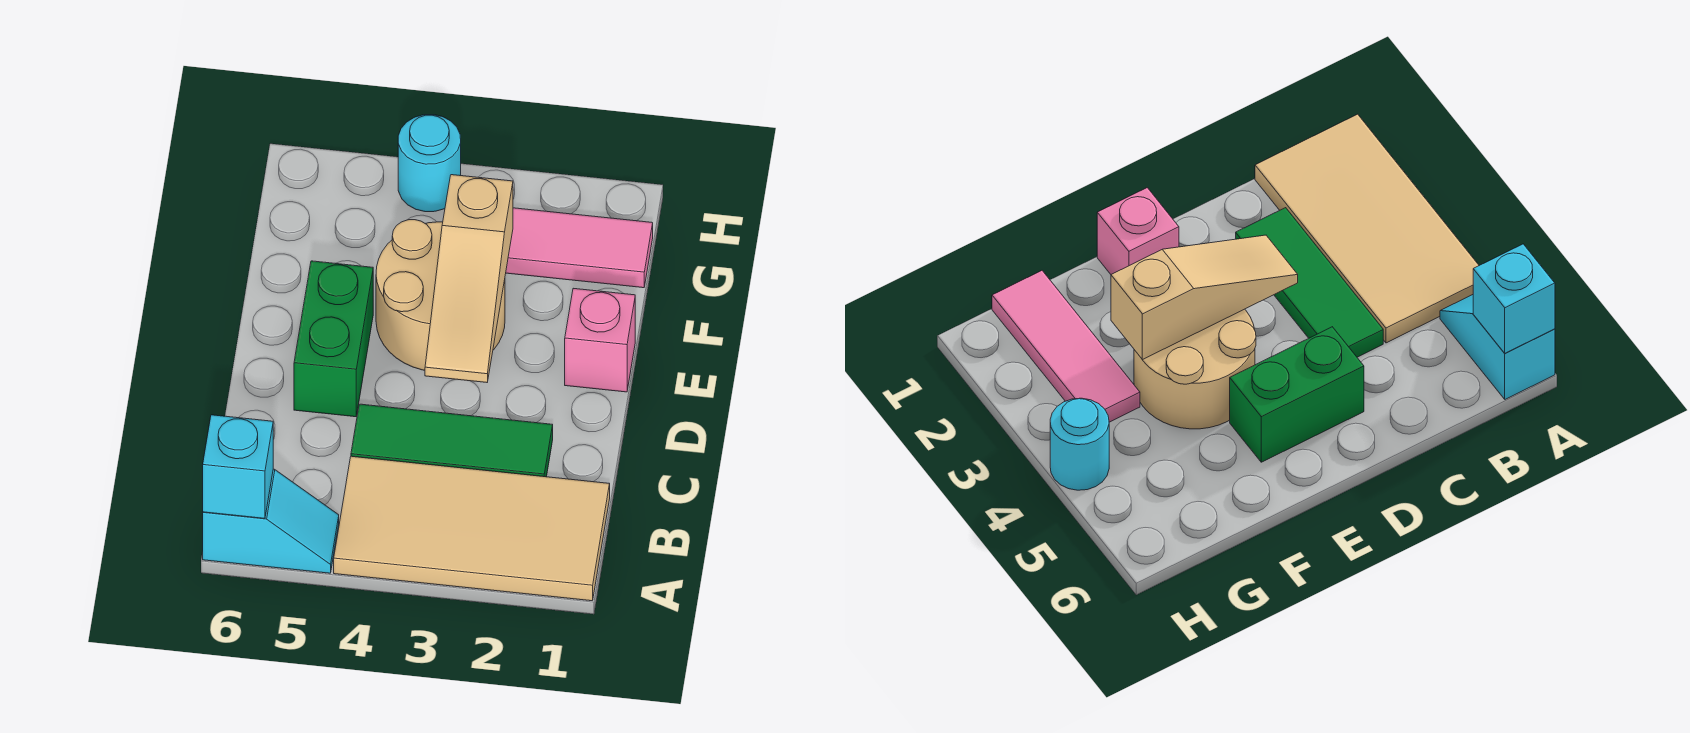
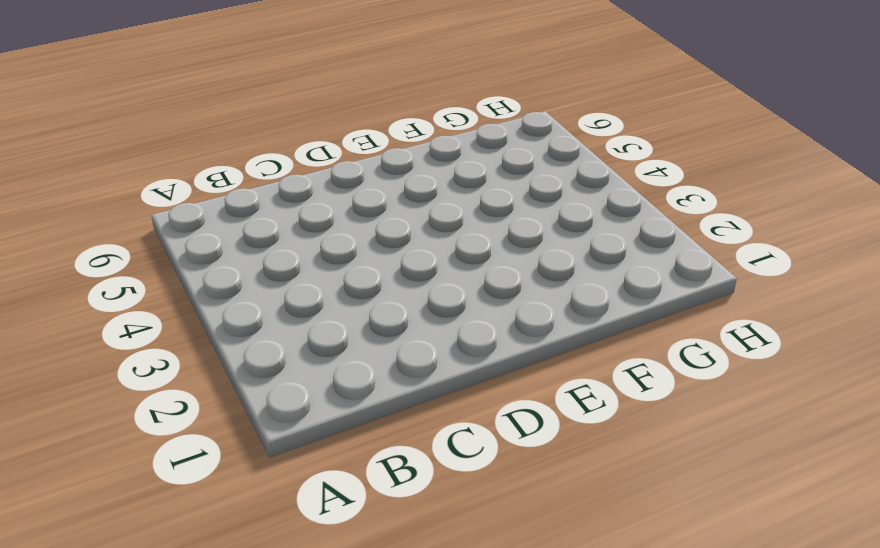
none -> tan tile A1:B4 level 1
none -> cyan slope A5:A6 level 1 top 6

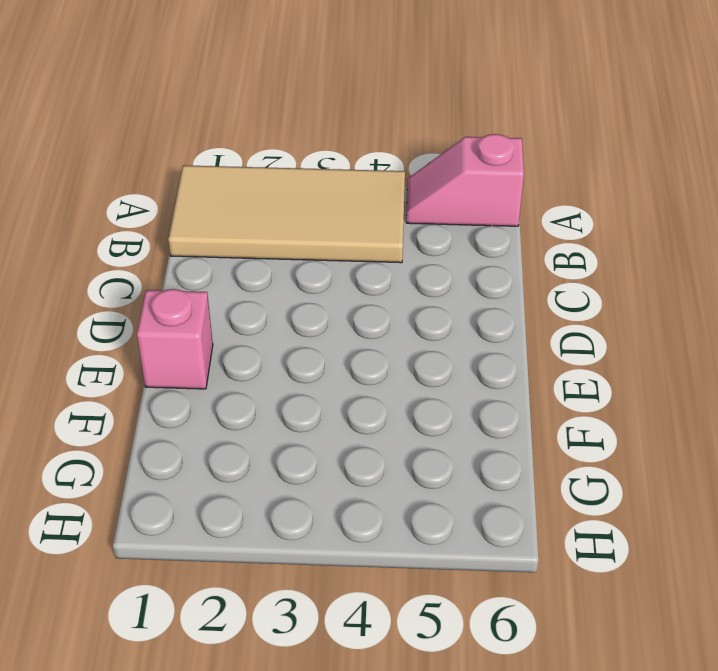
pink slope A5:A6 level 1 top 6 -> cyan slope A5:A6 level 1 top 6
none -> green tile C2:C4 level 1
none -> green brick D5:E5 level 1

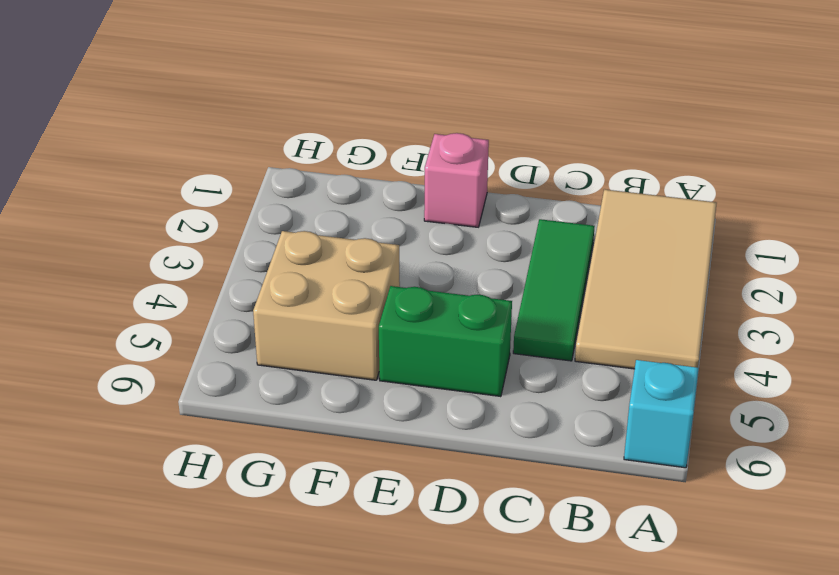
tan brick F4:G5 level 1 -> tan round brick E3:F4 level 1
none -> pink tile G1:G3 level 1
none -> cyan round brick H4 level 1

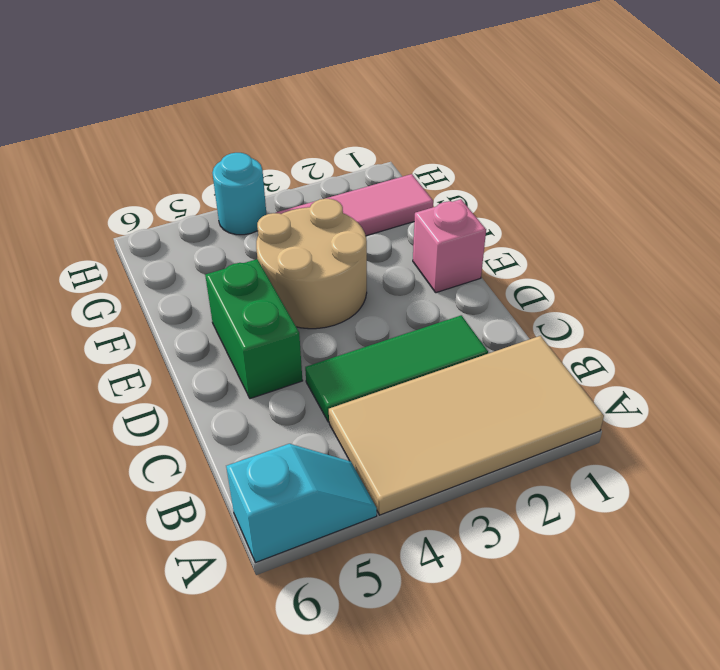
none -> cyan brick A6 level 2
none -> tan slope D3:F3 level 2 top F

